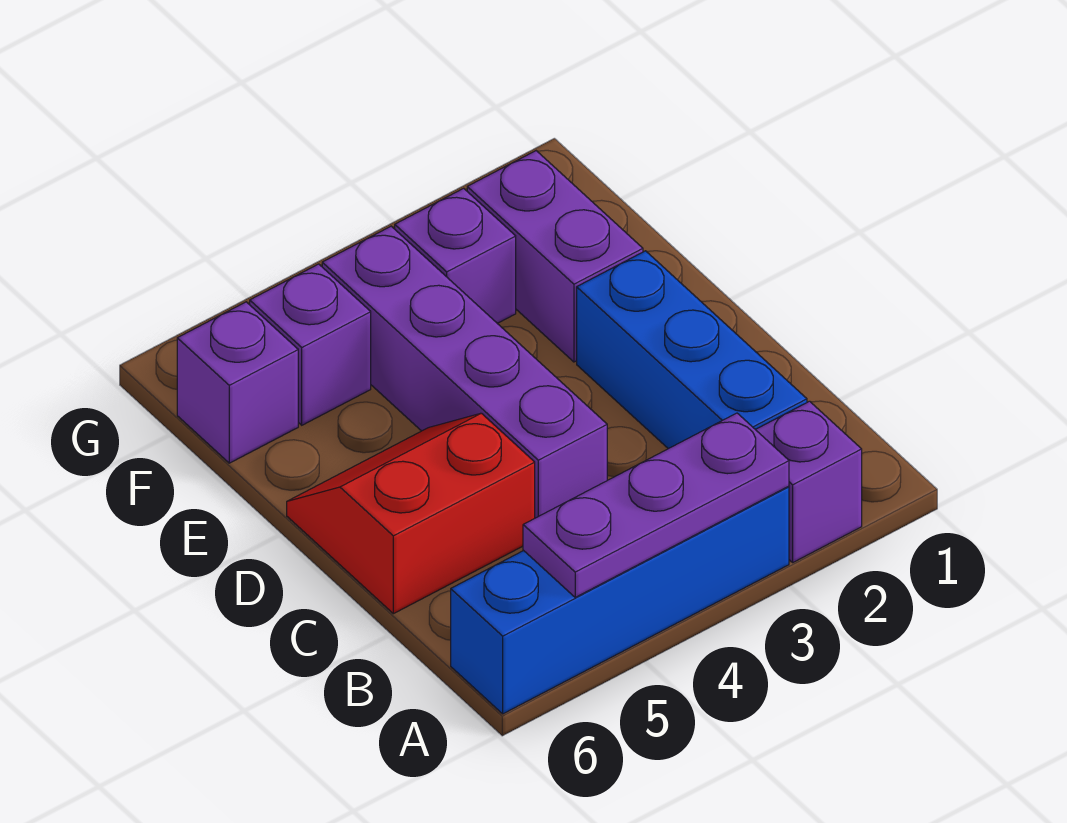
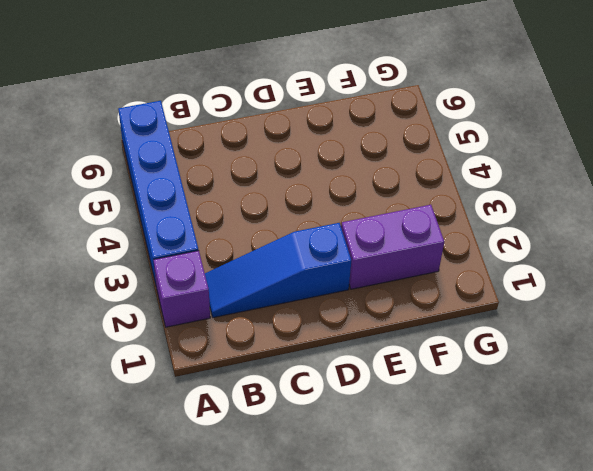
blue slope B2:D2 level 1 top D -> blue brick B2:D2 level 1
none -> purple brick C4:F4 level 1
none -> red slope C5:D6 level 1 top C

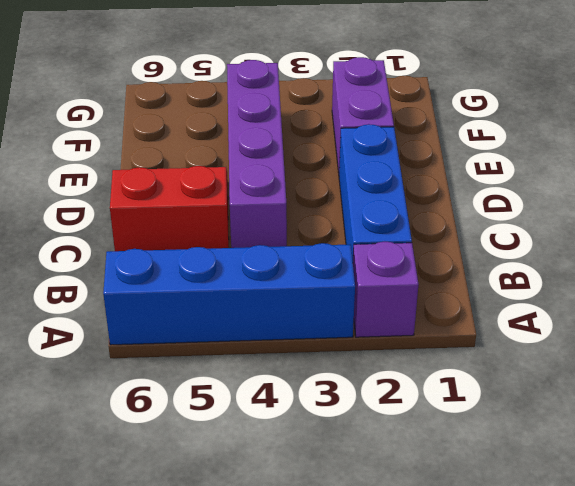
none -> purple brick F3 level 1
none -> purple brick F5 level 1

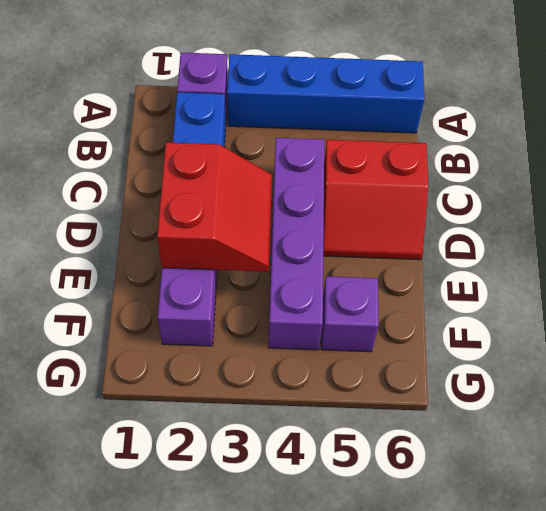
red slope D2:E3 level 2 top 2 -> none
none -> purple brick F3 level 1
none -> purple brick F6 level 1

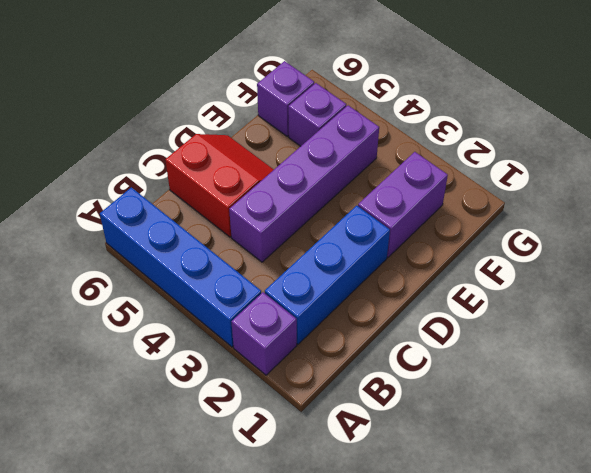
none -> purple brick F3 level 1
none -> purple plate A3:A5 level 2

